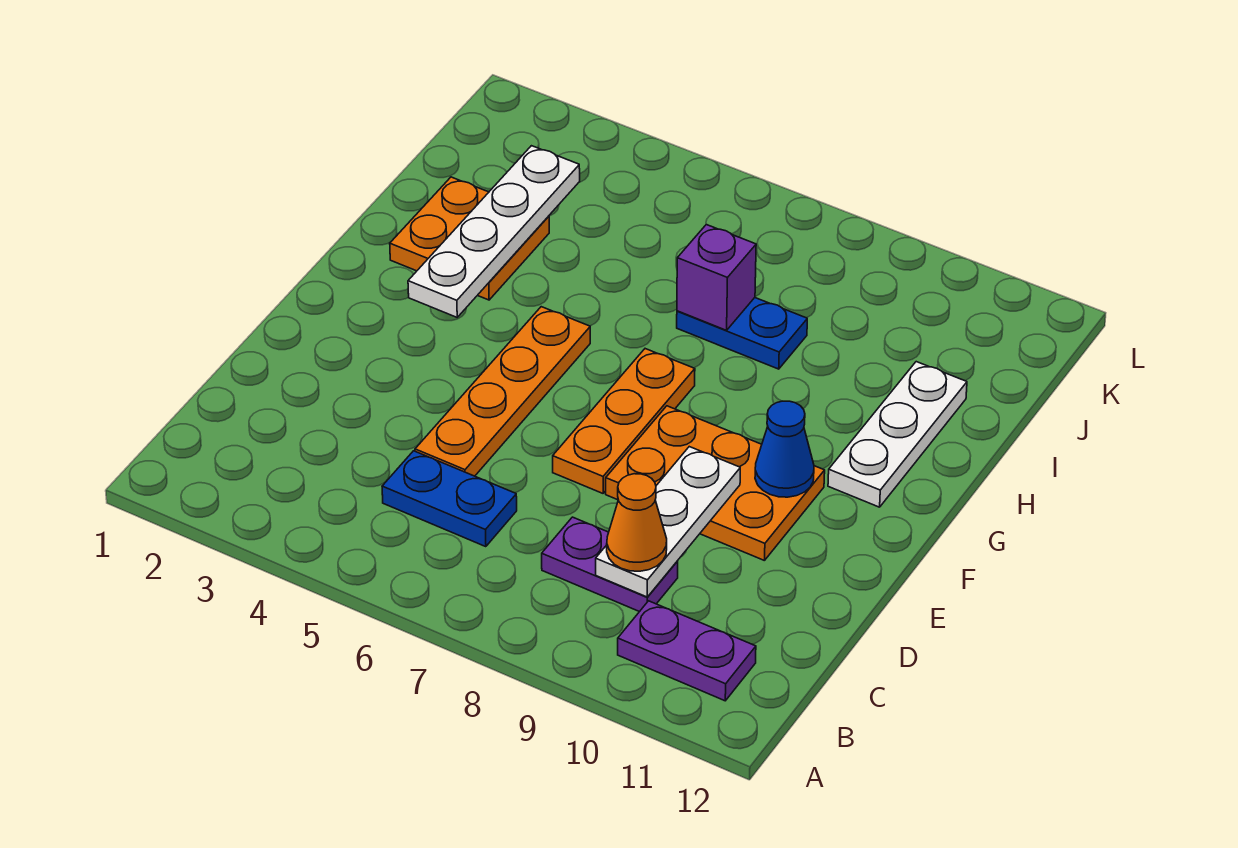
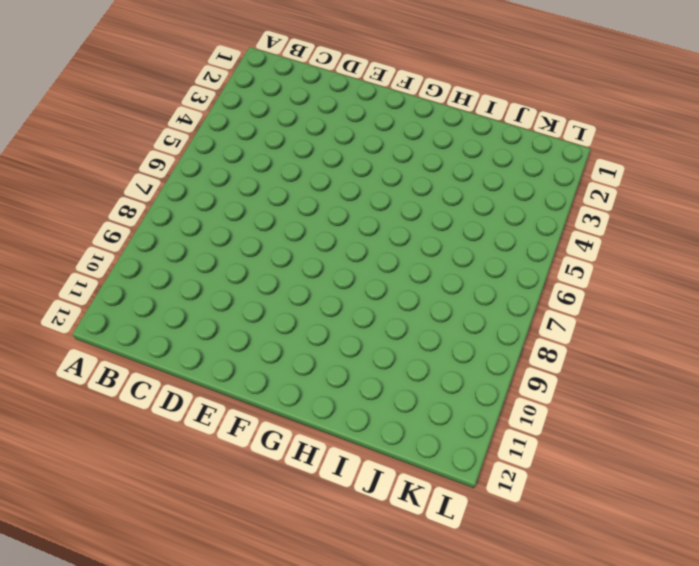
none -> purple plate B10:B11 level 1
none -> blue plate C5:C6 level 1
none -> purple plate C8:C9 level 1

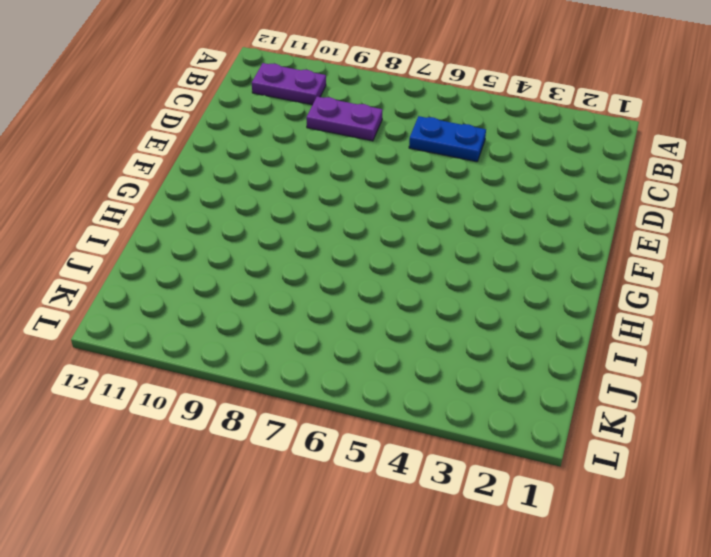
none -> orange plate D5:G5 level 1
none -> orange plate E7:G7 level 1
none -> orange plate E8:F10 level 1

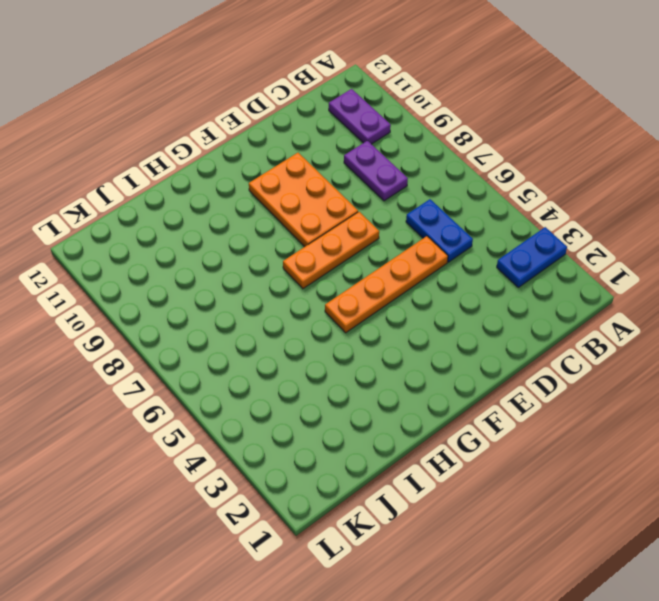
blue plate A3:B3 level 1 -> blue plate I7:I8 level 1
none -> white plate G11:I11 level 1
none -> orange plate H2:I3 level 1
none -> white plate C9:E9 level 2

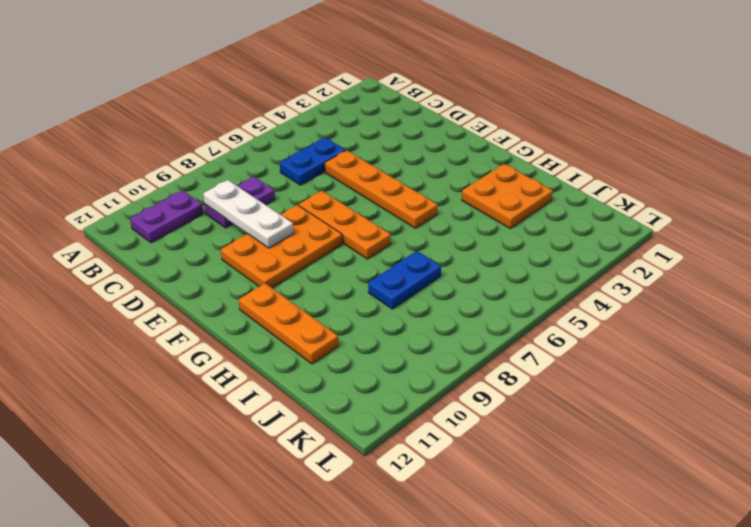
orange plate G11:I11 level 1 -> white plate G11:I11 level 1
none -> blue cone F10 level 2
none -> white plate G3:J3 level 2
none -> purple brick I7 level 2

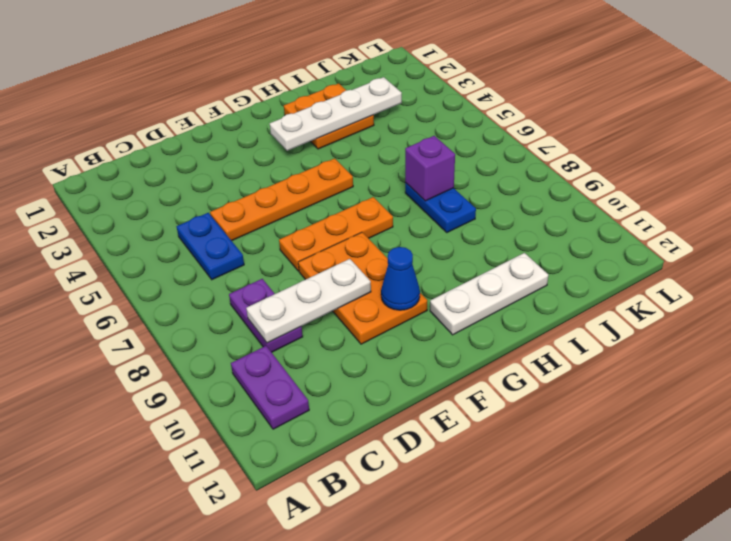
none -> orange cone C9 level 3

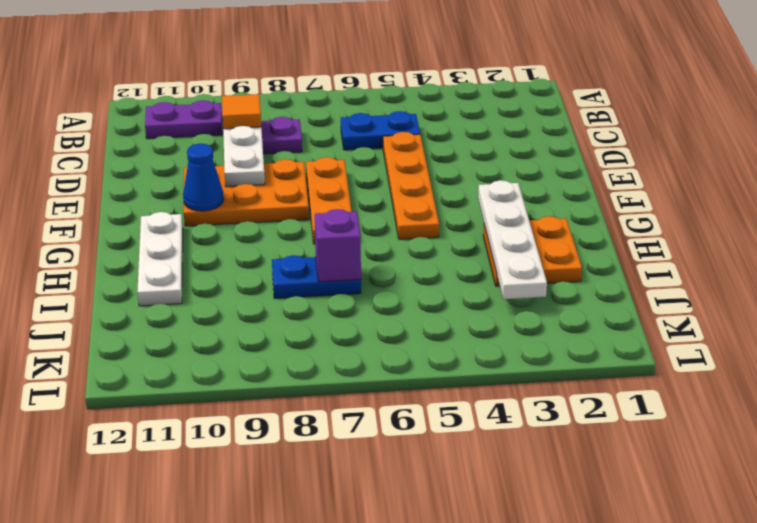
orange tile C9 level 3 -> orange cone C9 level 3

